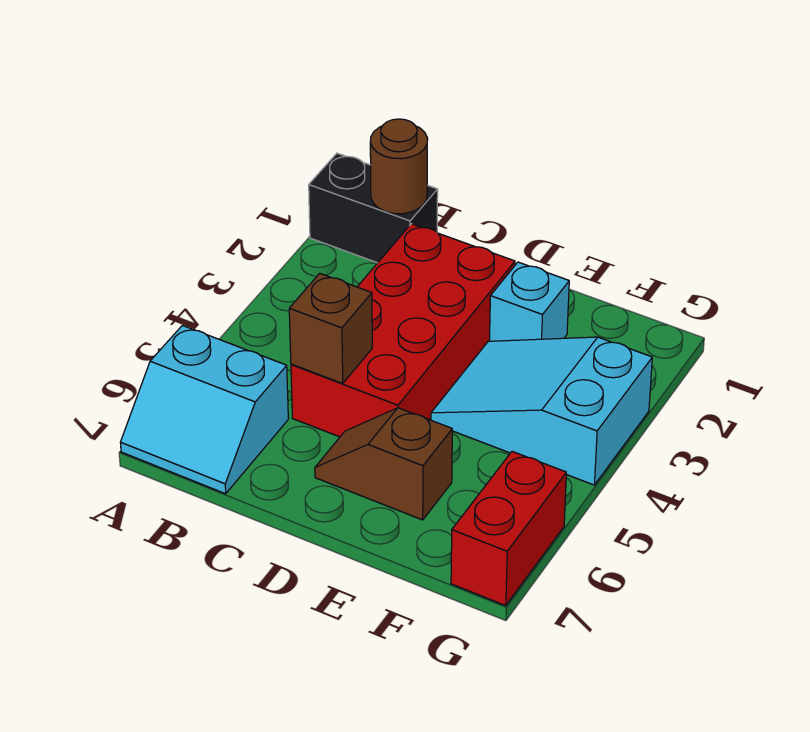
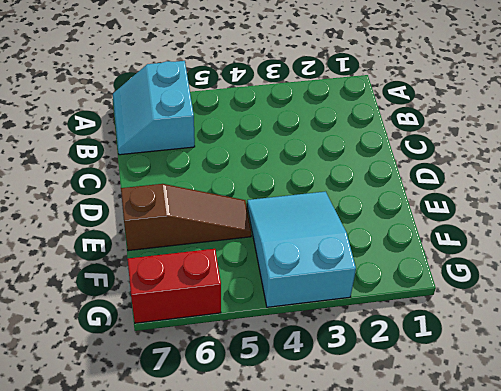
brown slope E5:E7 level 1 top 7 -> brown slope D6:E6 level 1 top E
none -> black brick A1:B1 level 1
none -> red brick C2:D5 level 1

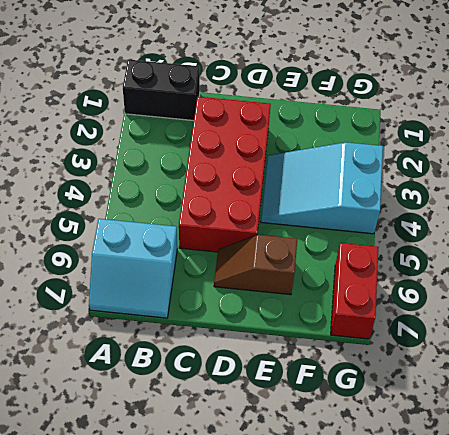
none -> cyan brick E2 level 1
none -> brown round brick B1 level 2

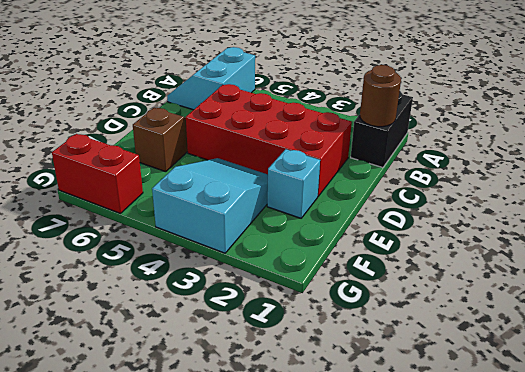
none -> brown brick C5 level 2

